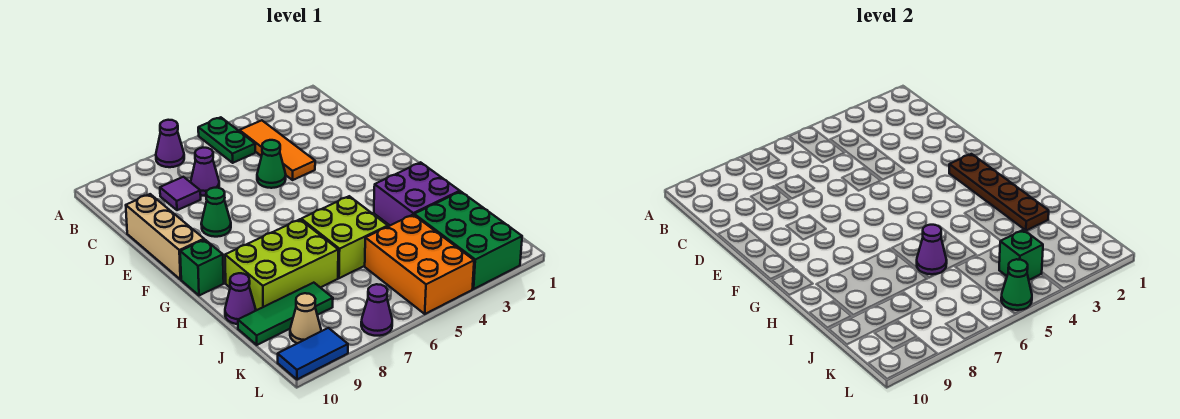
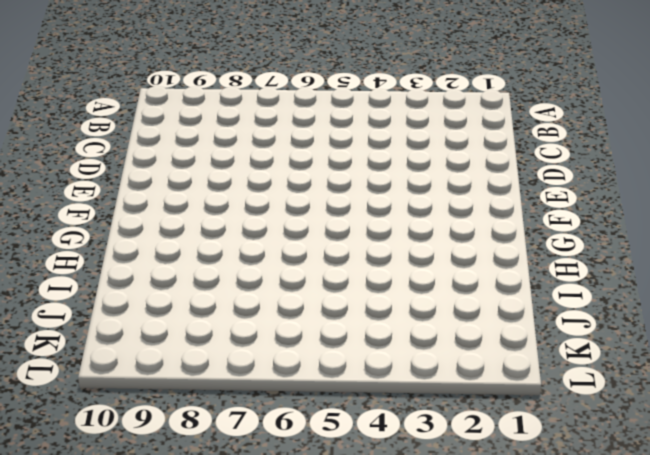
none -> green plate A5:B5 level 1
none -> purple cone A7 level 1
none -> orange tile B4:D4 level 1

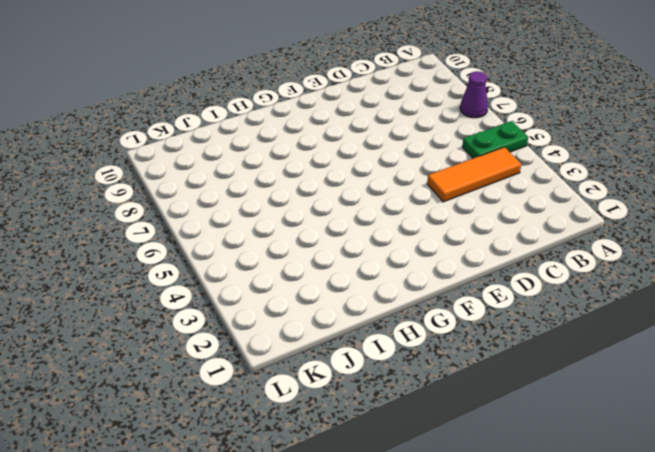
none -> purple cone C7 level 1
none -> purple tile C8 level 1
none -> green cone D5 level 1

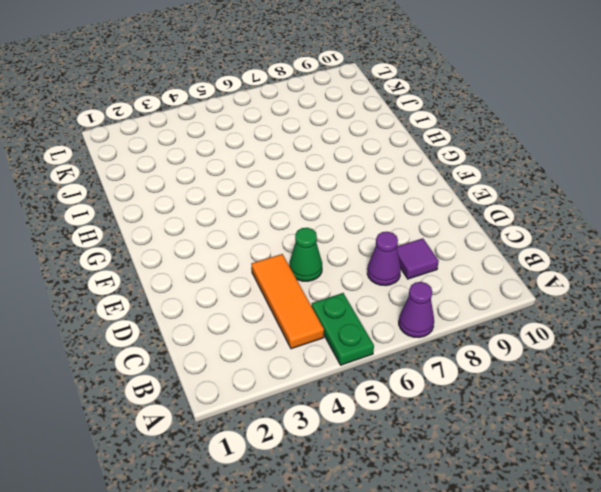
none -> tan brick D10:F10 level 1
none -> green cone E8 level 1
none -> green brick G10 level 1

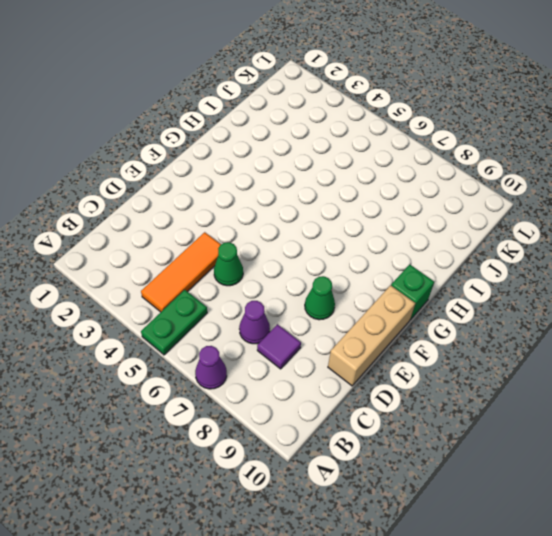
none -> purple brick H2:I3 level 1
none -> lime brick H5:I6 level 1
none -> lime brick H7:I9 level 1

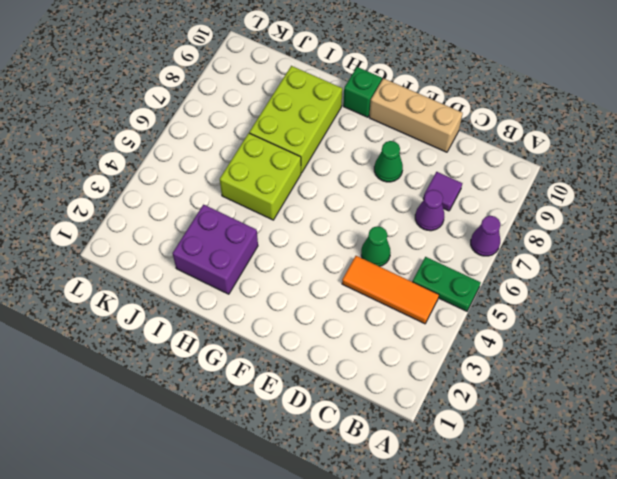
none -> purple cone I10 level 1
none -> green brick J2:L3 level 1
none -> orange brick J4:L5 level 1

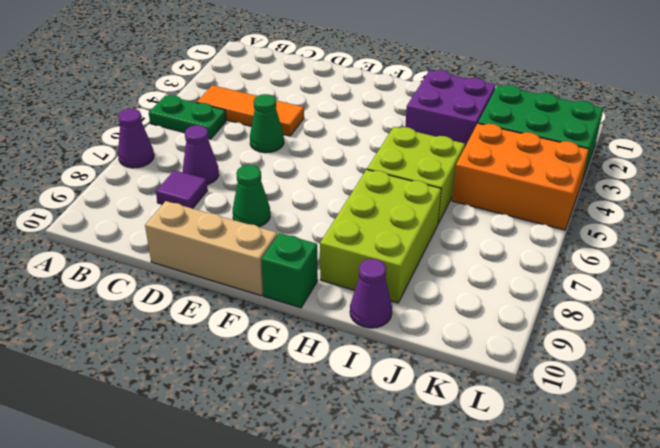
none -> green tile J8:J10 level 1
none -> tan cone K9 level 1
none -> purple cone L7 level 1

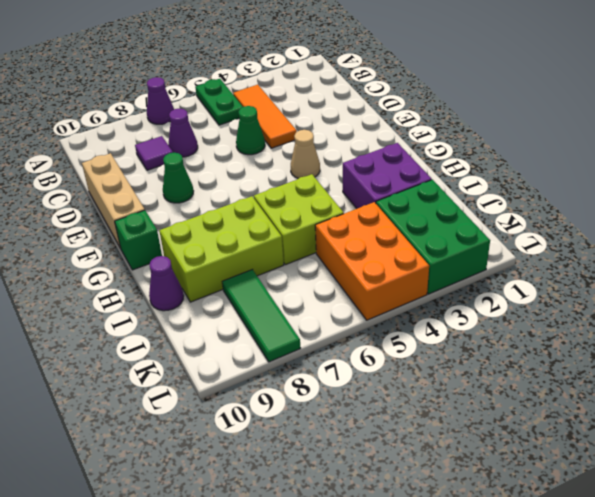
tan cone F4 level 1 -> tan cone K9 level 1
green tile J8:L8 level 1 -> green tile J8:J10 level 1
none -> purple cone L7 level 1
none -> blue tile L9:L10 level 1
none -> brown plate F2:I2 level 2

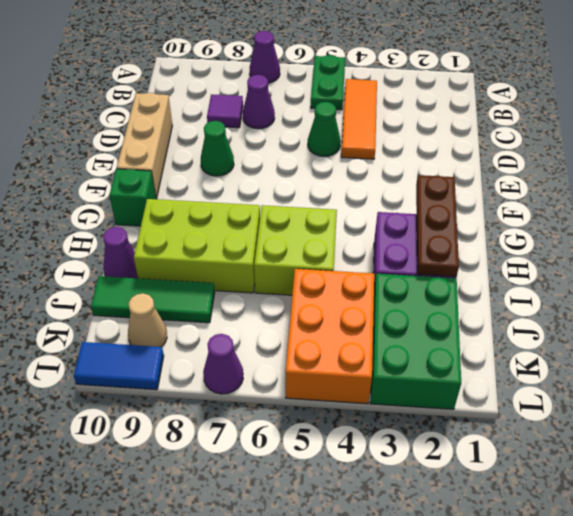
brown plate G2:I2 level 2 -> brown plate F2:I2 level 2
none -> purple cone I6 level 2
none -> green brick K4 level 2
none -> green cone L5 level 2

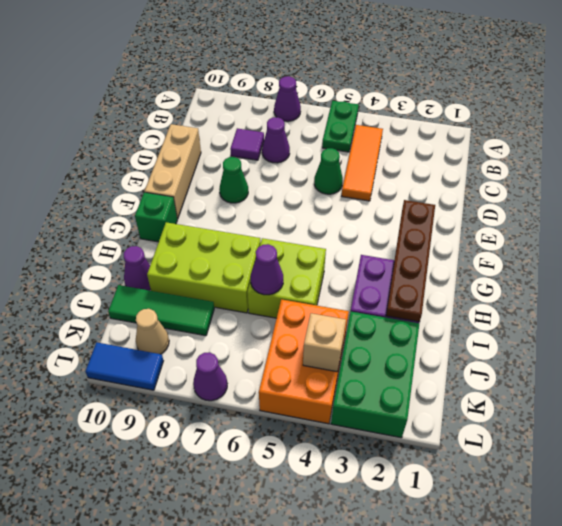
tan brick K4 level 2 -> green brick K4 level 2
none -> green cone L5 level 2

